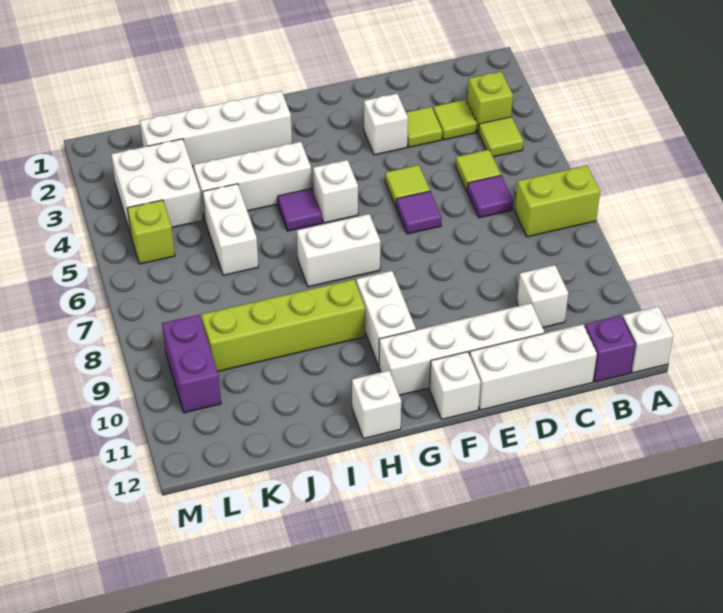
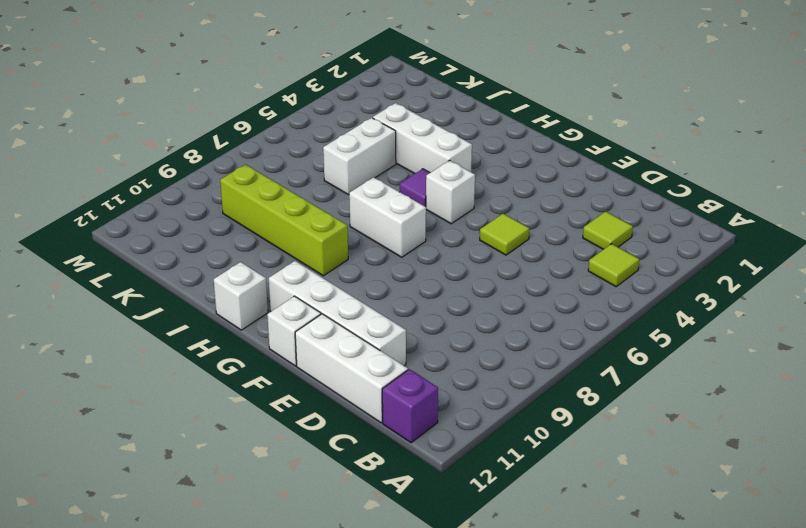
none -> lime brick A7:B7 level 1
none -> white brick A12 level 1
none -> lime brick B3 level 1

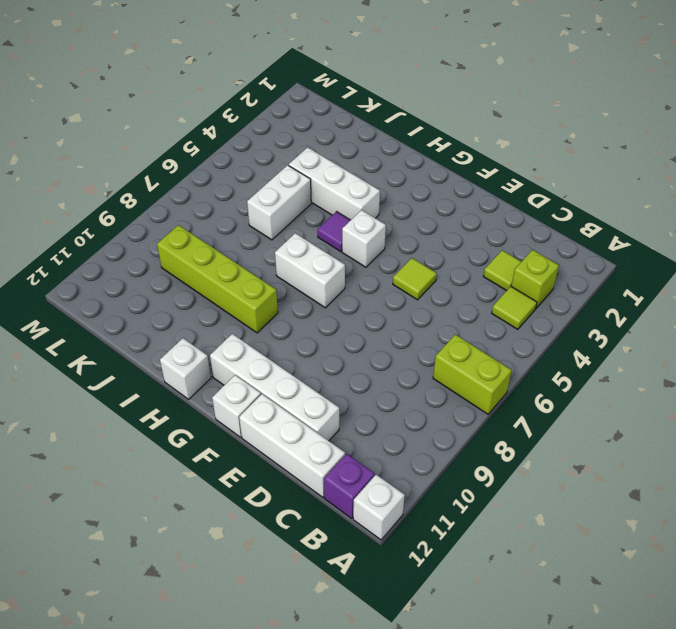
none -> lime tile C5 level 1
none -> purple tile C6 level 1
none -> white brick C10 level 1

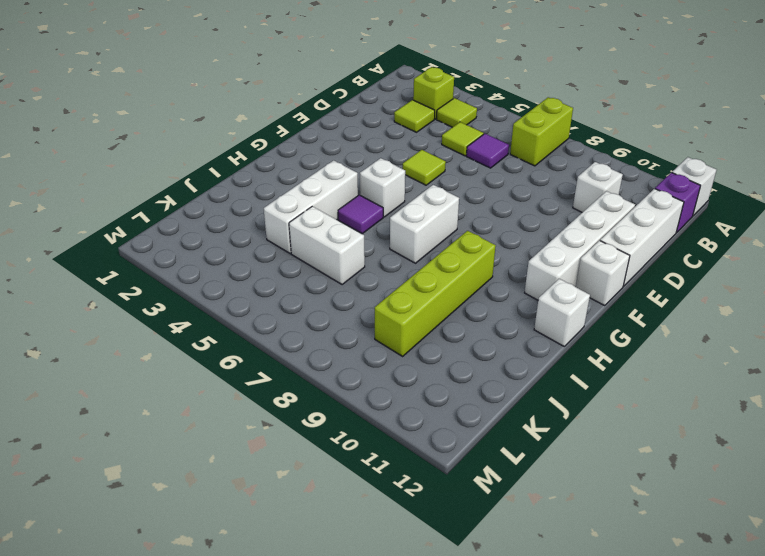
none -> lime tile D3 level 1
none -> white brick E3 level 1
none -> purple tile E6 level 1

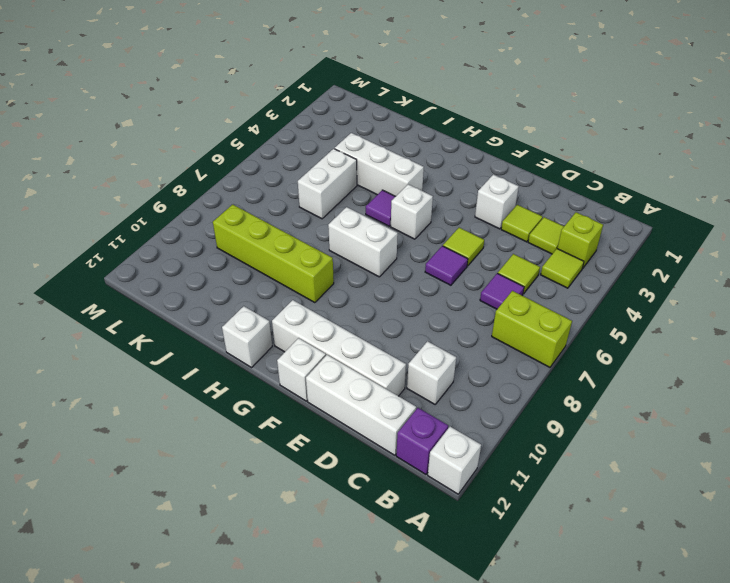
none -> white brick G9:G10 level 1
none -> white brick H2:K2 level 1
none -> white brick K3:L4 level 1

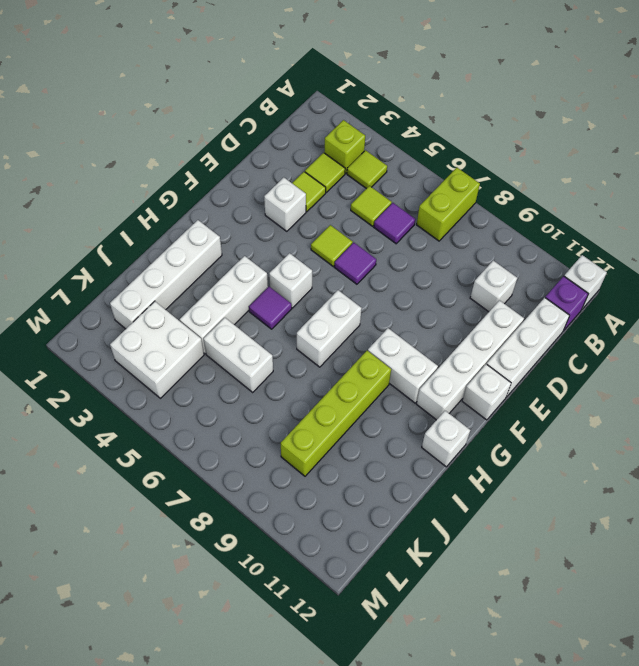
none -> lime brick L5 level 1
none -> purple brick L9:L10 level 1

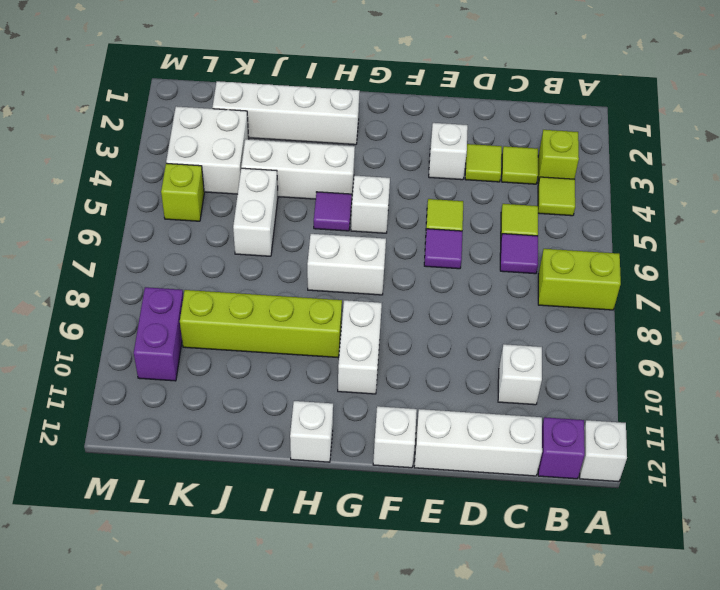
none -> white brick D11:G11 level 1

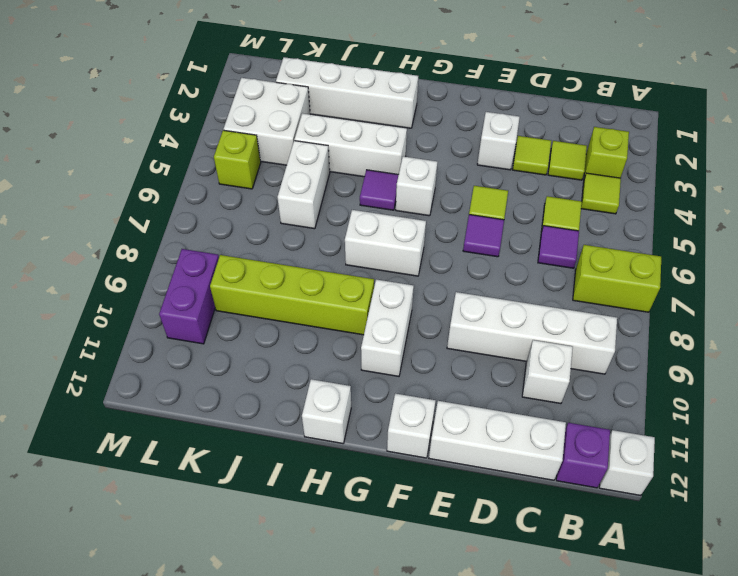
white brick B9:E9 level 1 -> white brick D11:G11 level 1

